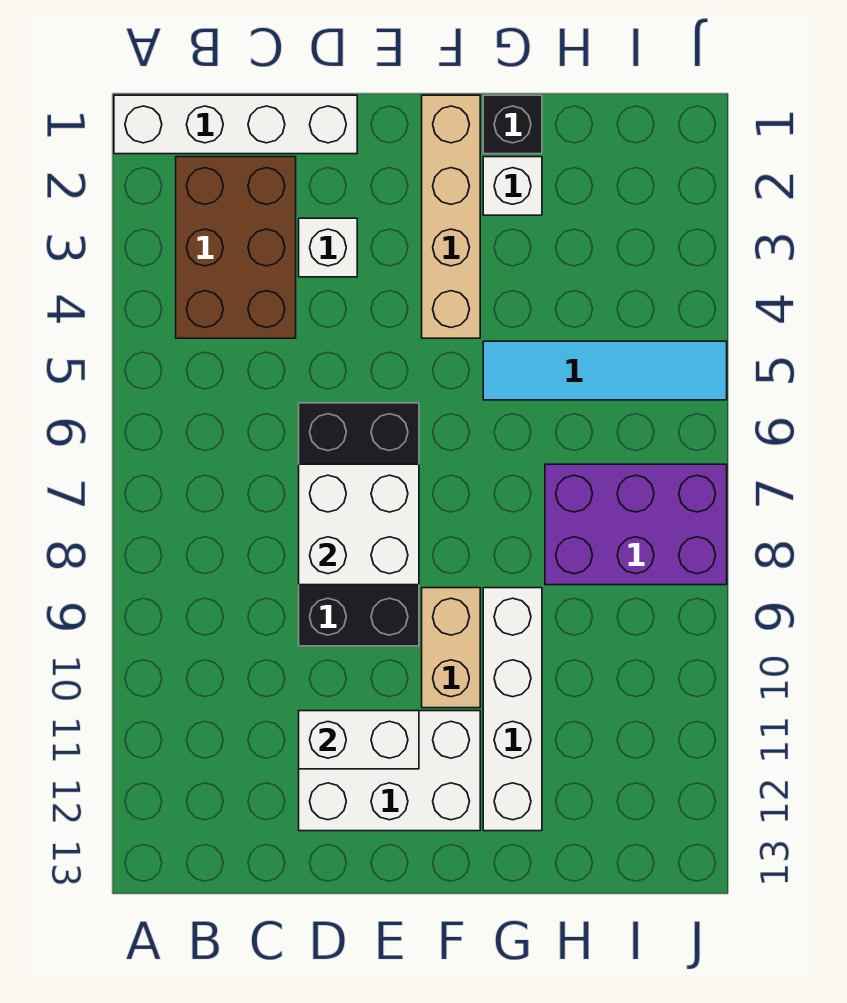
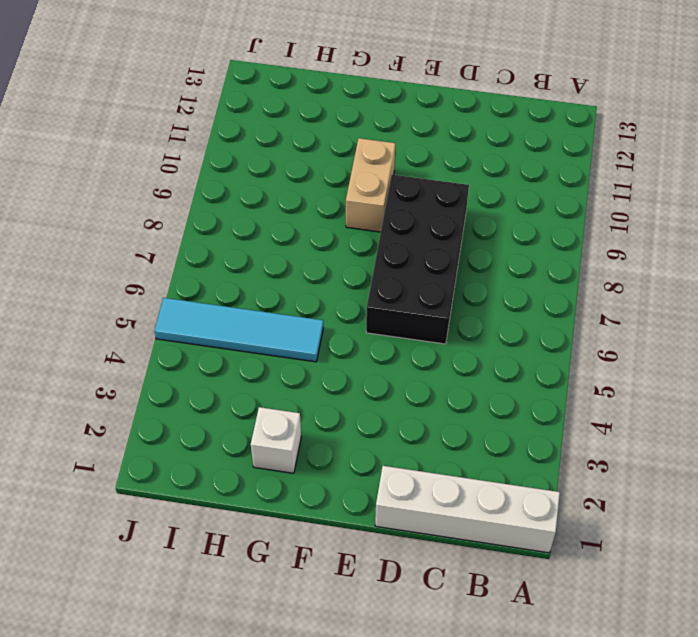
none -> brown brick B2:C4 level 1
none -> white brick D3 level 1
none -> white brick D11:F12 level 1

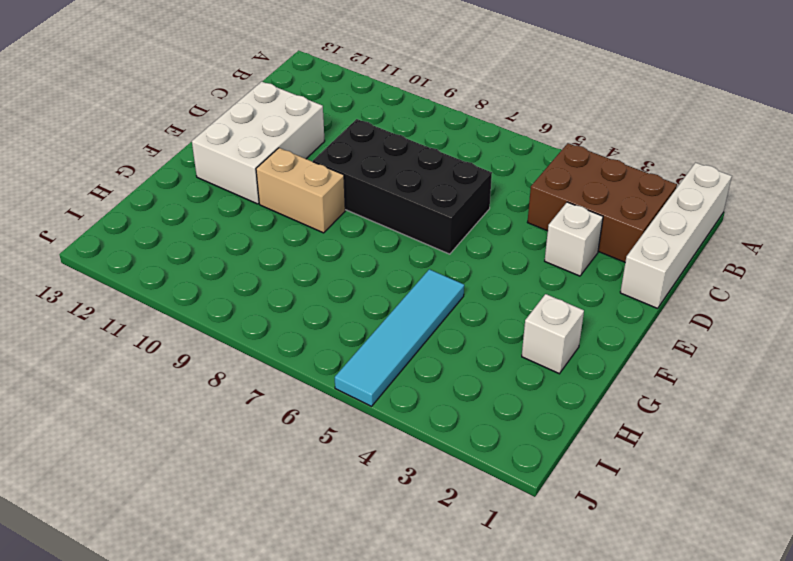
none -> tan brick F1:F4 level 1
none -> black brick G1 level 1
none -> white brick G9:G12 level 1

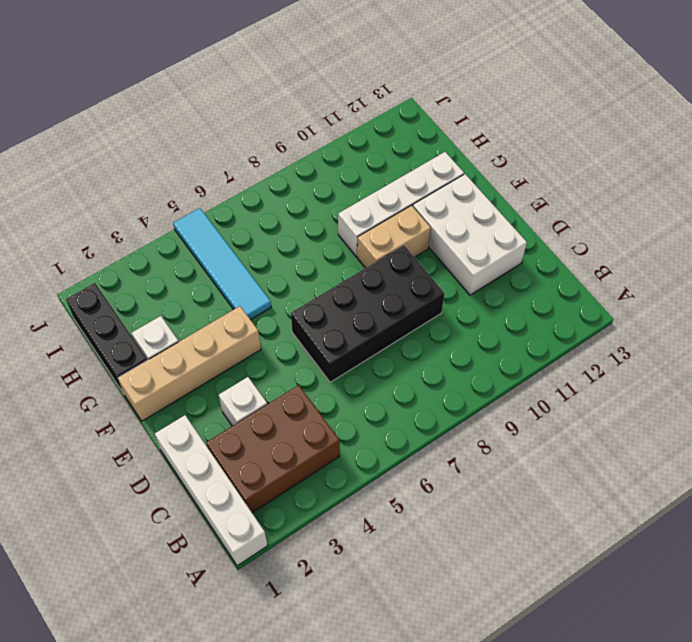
black brick G1:I1 level 1 -> black brick G1 level 1
none -> purple brick H7:J8 level 1
none -> white brick D7:E8 level 2
none -> white brick D11:E11 level 2

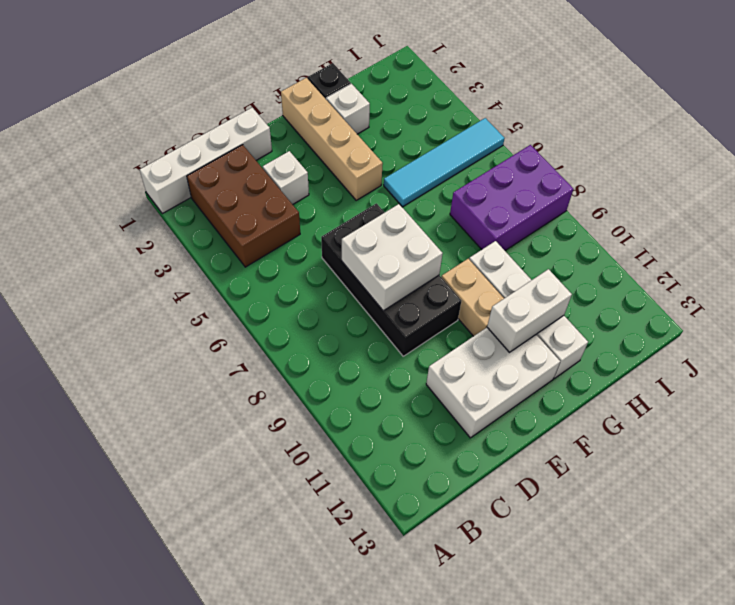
white brick F11:G11 level 2 -> white brick D11:E11 level 2

